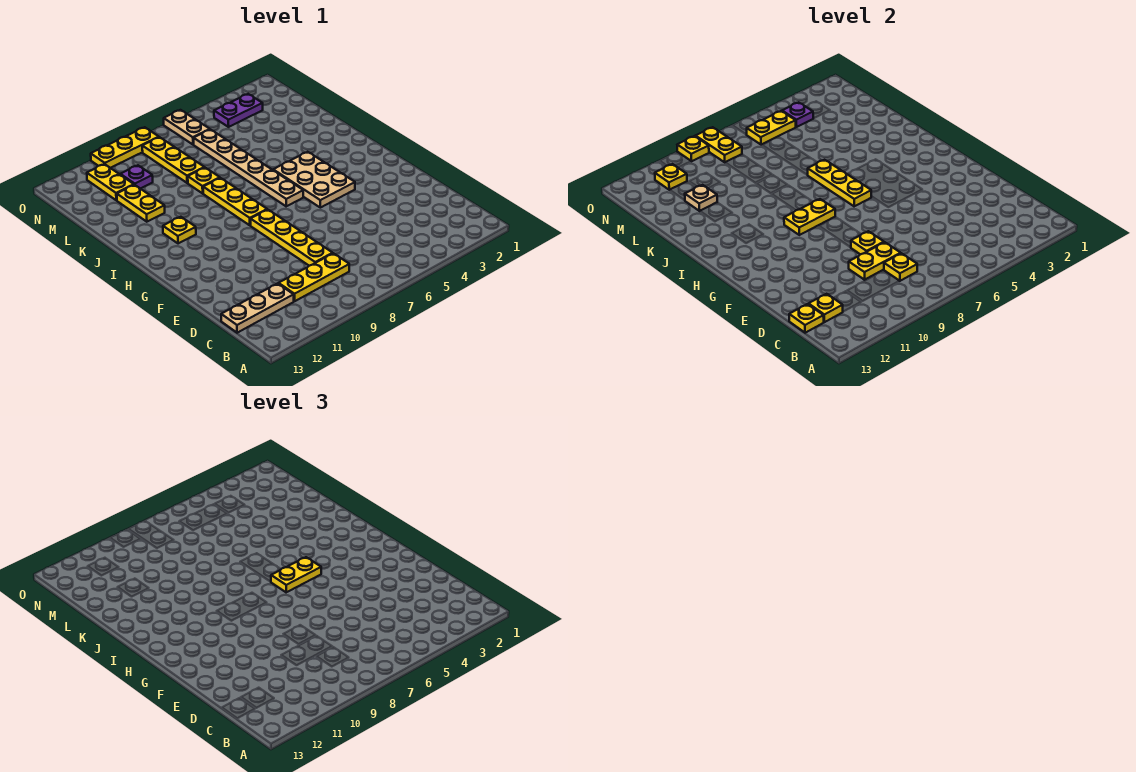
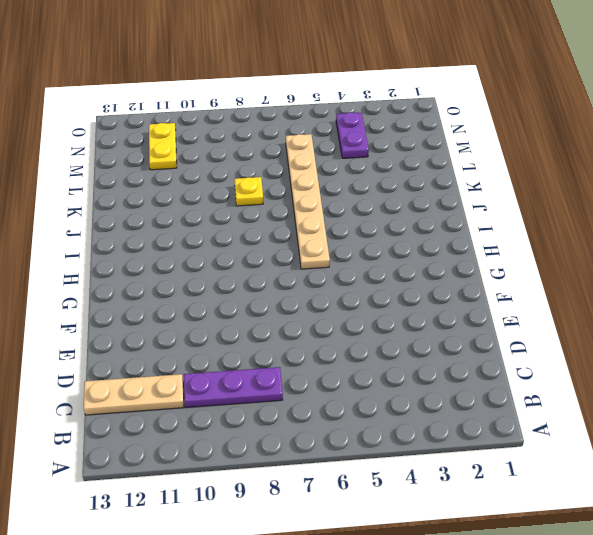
purple plate C8:C10 level 1 -> yellow plate C8:C10 level 1
purple plate M4:N4 level 1 -> purple plate N3:N4 level 1
none -> yellow plate D8:G8 level 1
none -> tan plate G4:I5 level 1
none -> yellow plate H8:J8 level 1

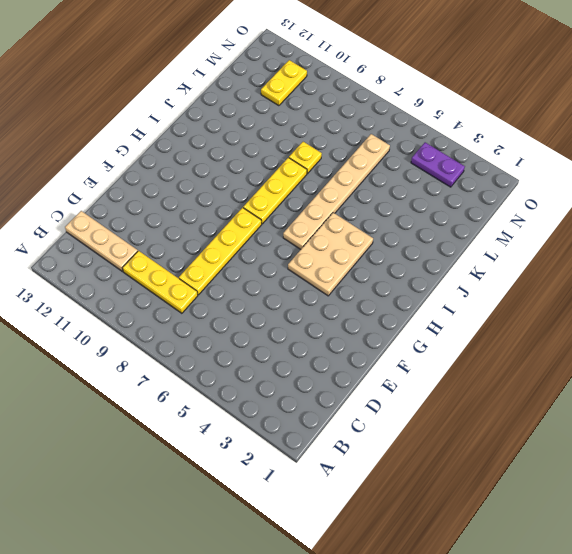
none -> yellow plate I11 level 1
none -> yellow plate K11:L11 level 1
none -> yellow plate L8:N8 level 1

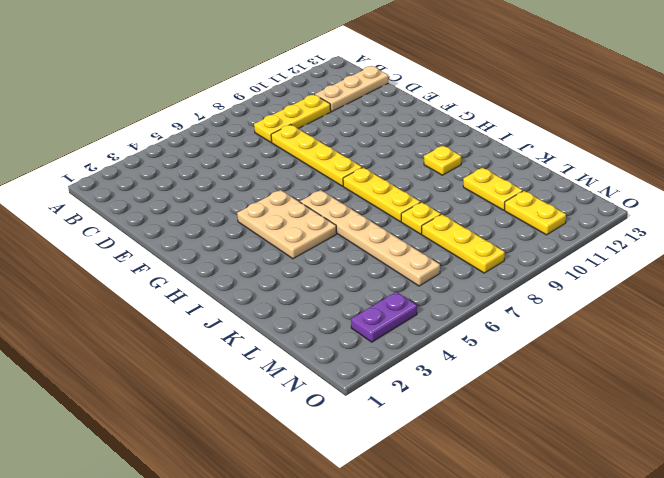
none -> purple plate M10 level 1
none -> tan plate N6:O6 level 1
none -> yellow plate O8:O10 level 1

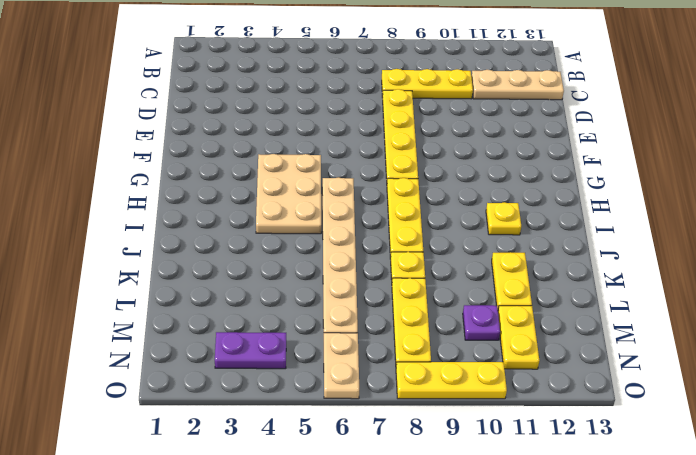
none -> yellow plate C8 level 2
none -> yellow plate C12 level 2
none -> yellow plate C13 level 2

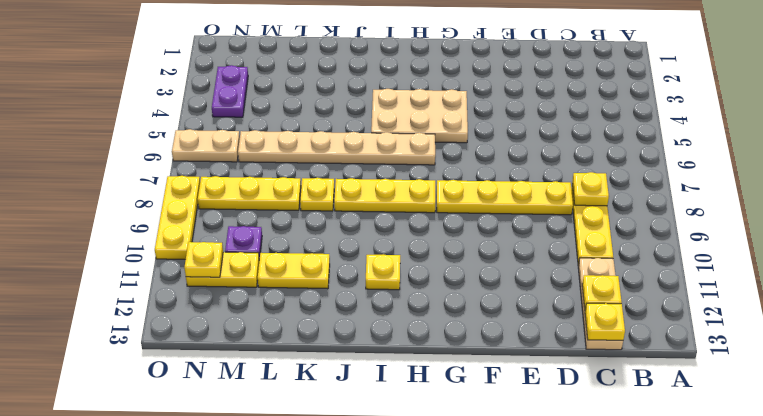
none -> yellow plate D8:D9 level 2
none -> yellow plate E8 level 2
none -> yellow plate H6:J6 level 2

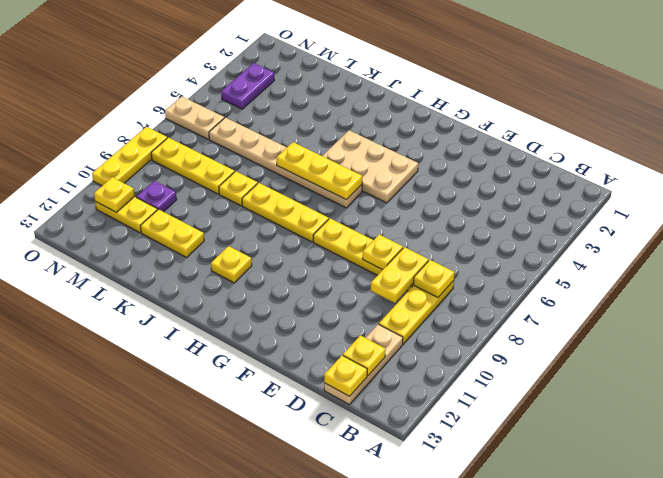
none -> yellow plate H8:H9 level 2
none -> tan plate L11 level 2
none -> purple plate N4 level 2

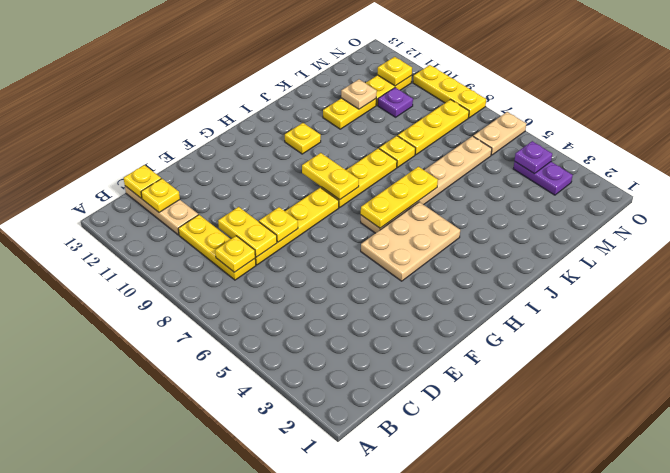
none -> yellow plate N5:N6 level 2
none -> yellow plate N8:O8 level 2
none -> yellow plate O9 level 2

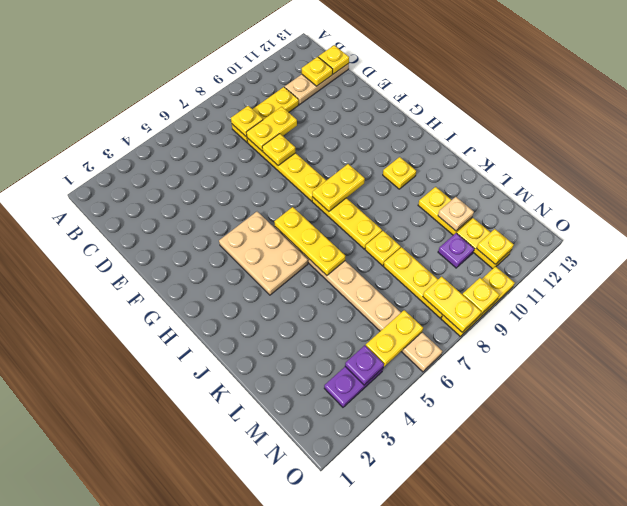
none -> yellow plate H5:H6 level 3

